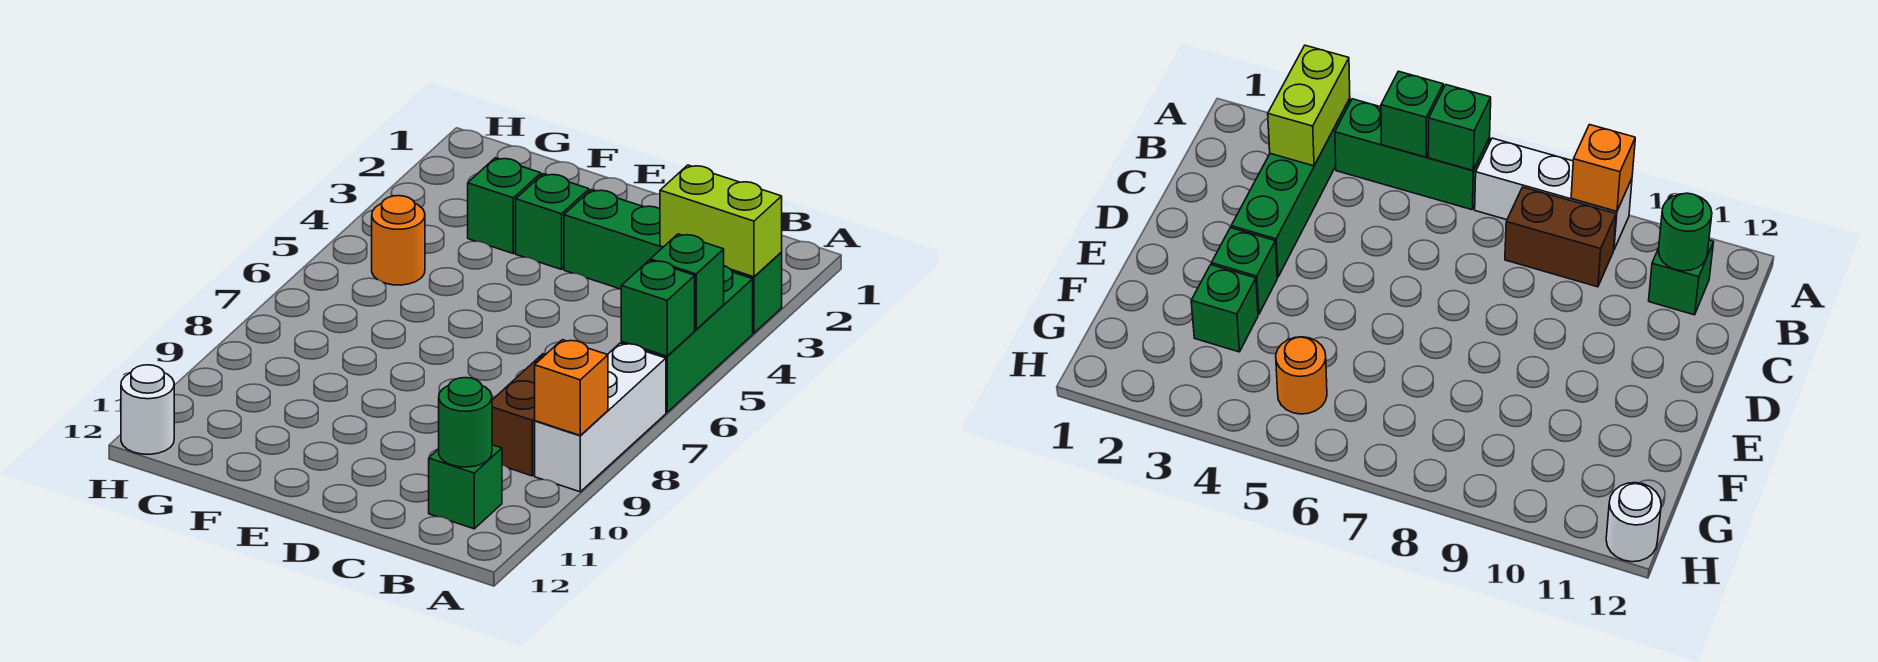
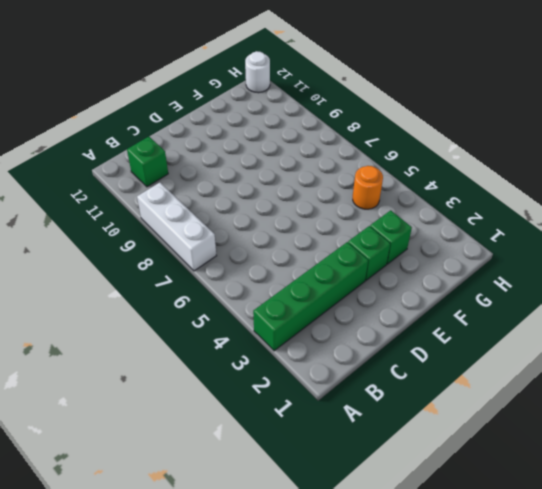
none -> green brick A4:A6 level 1
none -> brown brick B8:B9 level 1
none -> lime brick A3:B3 level 2

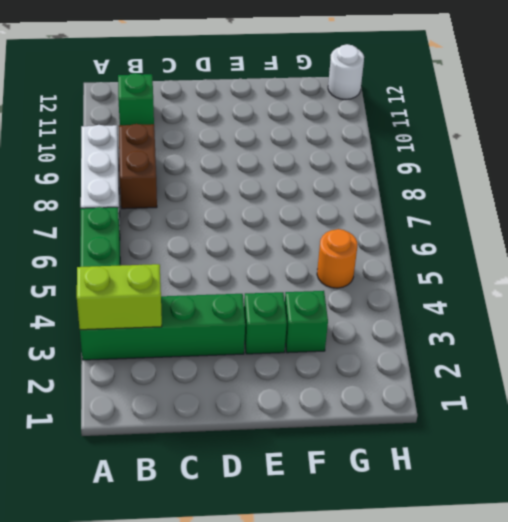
none -> green brick A5 level 2
none -> green brick A6 level 2
none -> orange brick A9 level 2

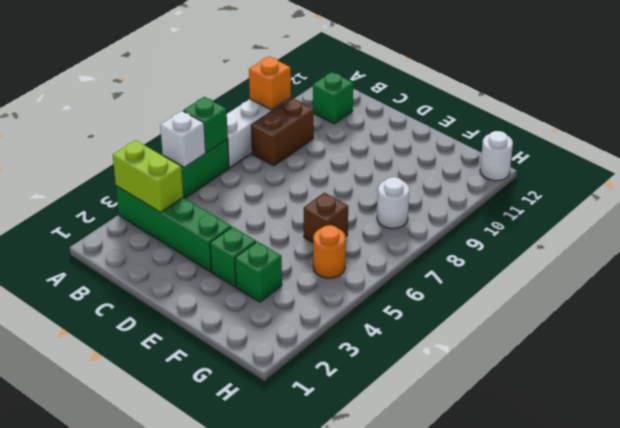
white brick A5 level 2 -> green brick A5 level 2
brown brick F6 level 1 -> none
white round brick G8 level 1 -> none
none -> green round brick B11 level 2

